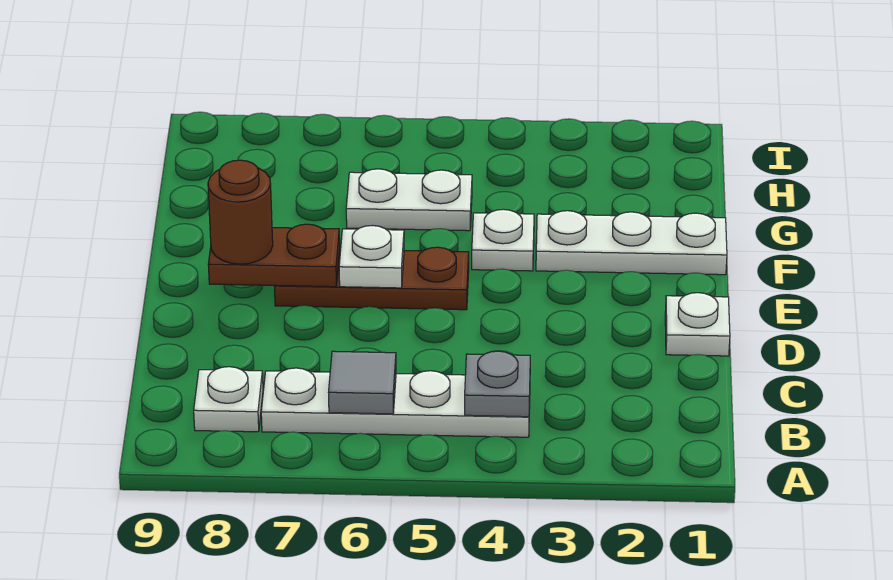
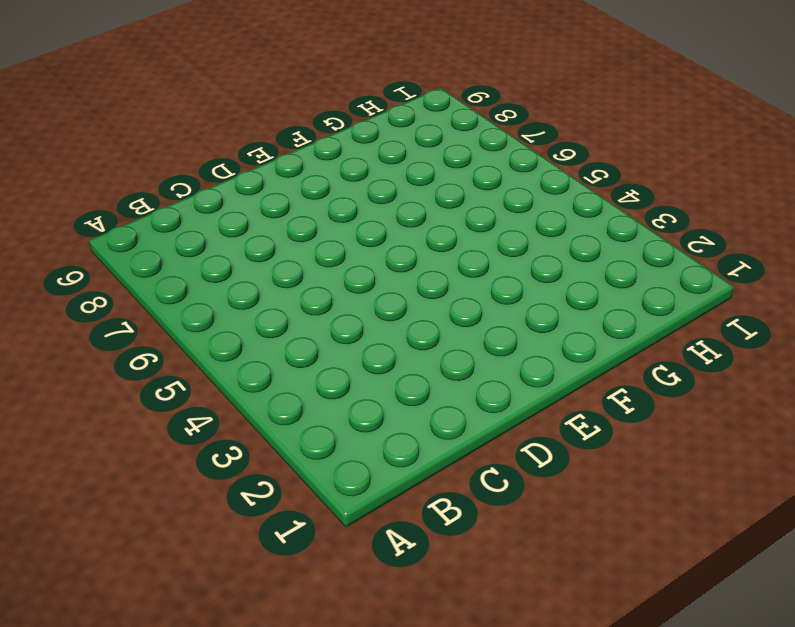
none -> white plate B4:B7 level 1
none -> white plate B8 level 1
none -> white plate D1 level 1

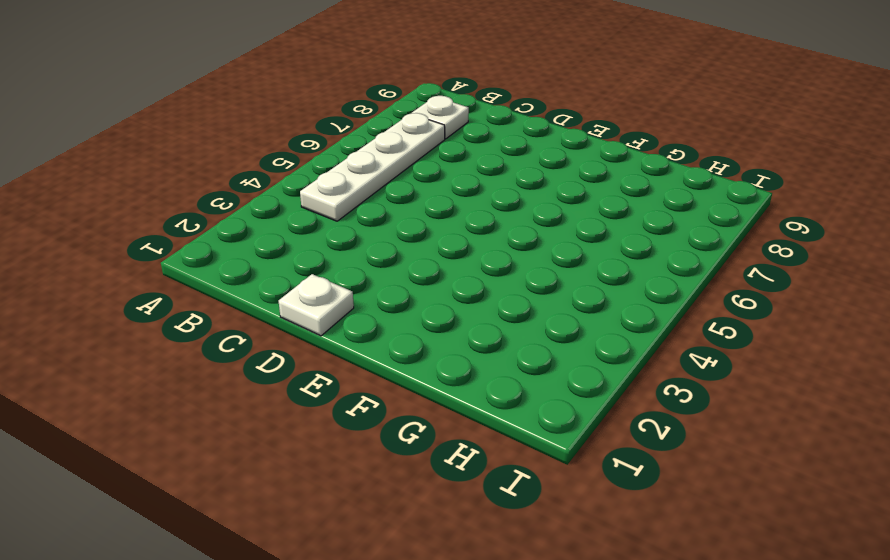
none -> brown plate E5:E7 level 1
none -> white plate F1:F3 level 1
none -> white plate F4 level 1

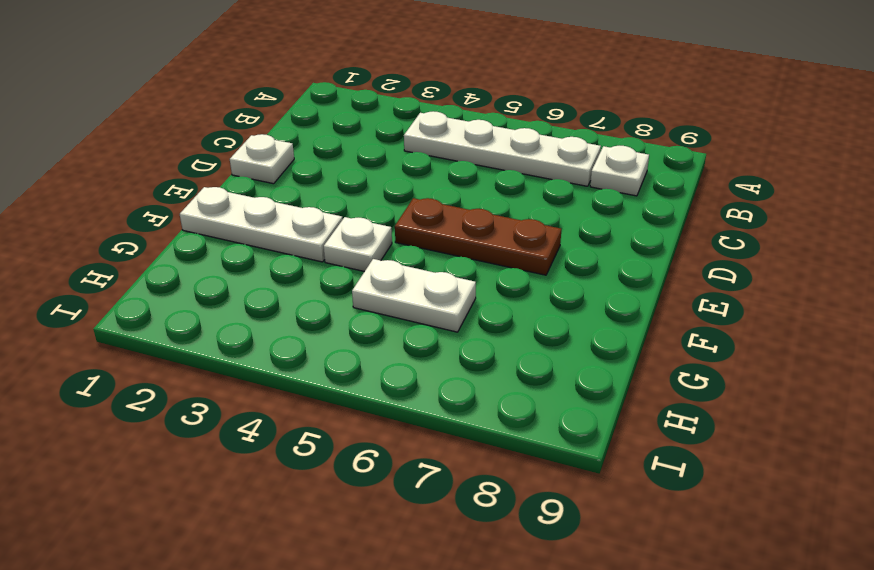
none -> grey plate B4 level 2
none -> grey tile B6 level 2
none -> white plate E6 level 2

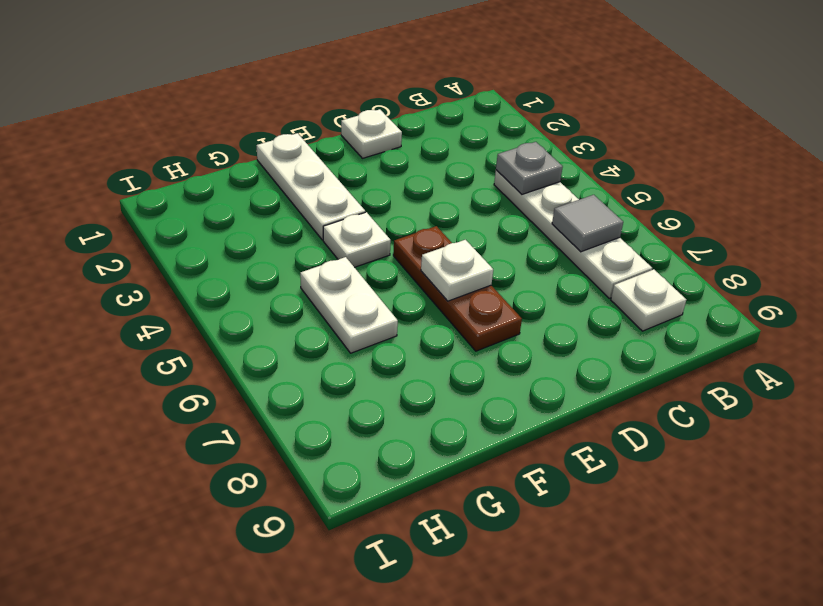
none -> brown plate E7:E8 level 2
none -> brown round brick E8 level 3

